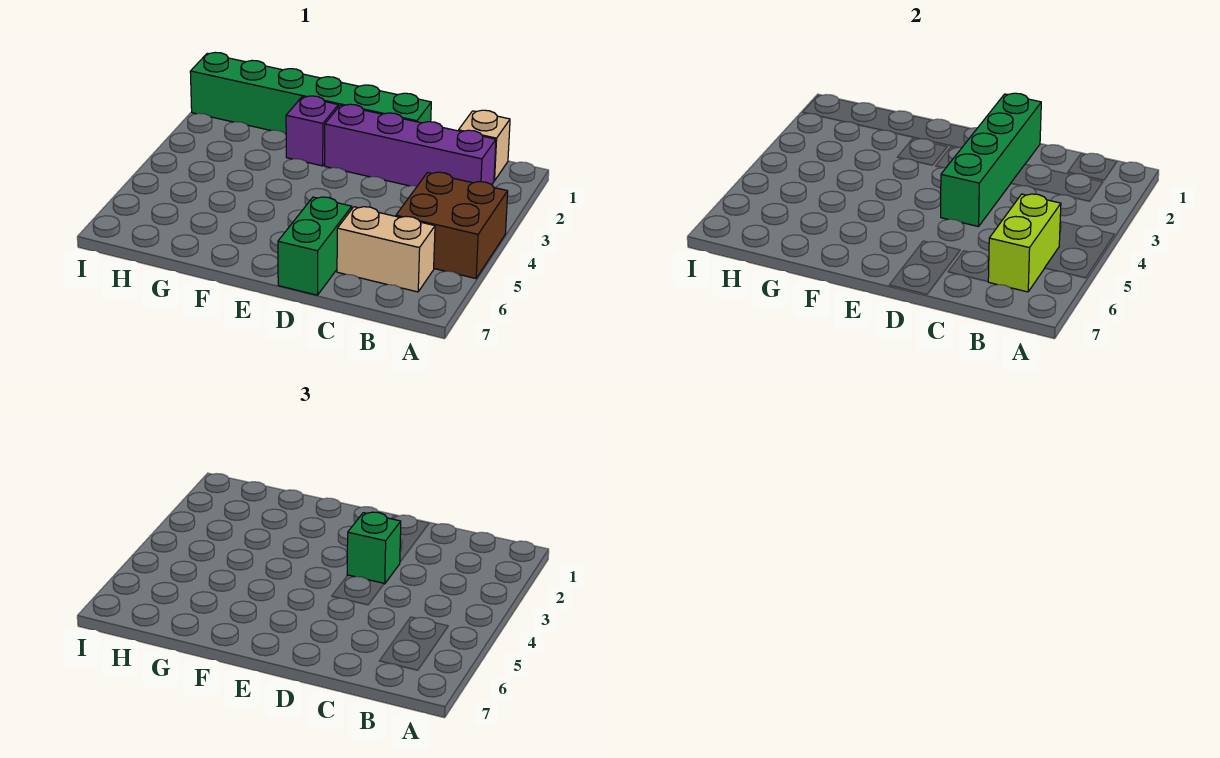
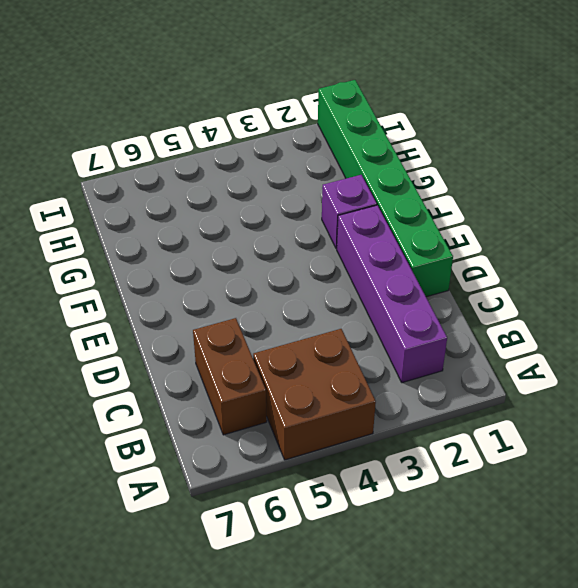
brown brick B6:C6 level 1 -> tan brick B6:C6 level 1
none -> tan brick B1 level 1
none -> green brick D6:D7 level 1

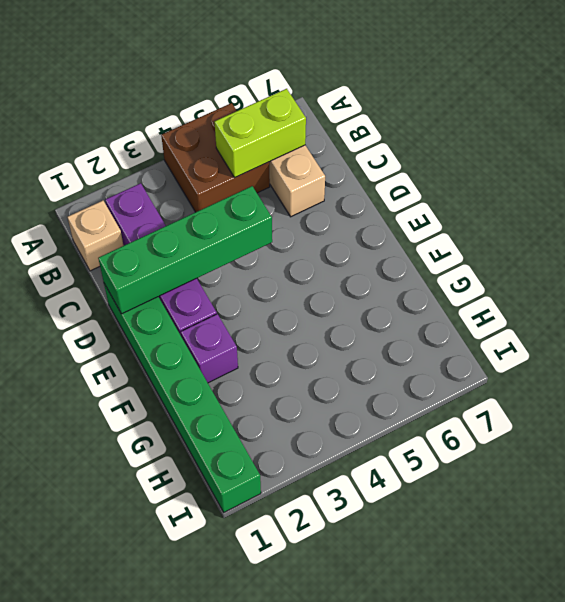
none -> green brick D6:D7 level 1
none -> green brick D3 level 3

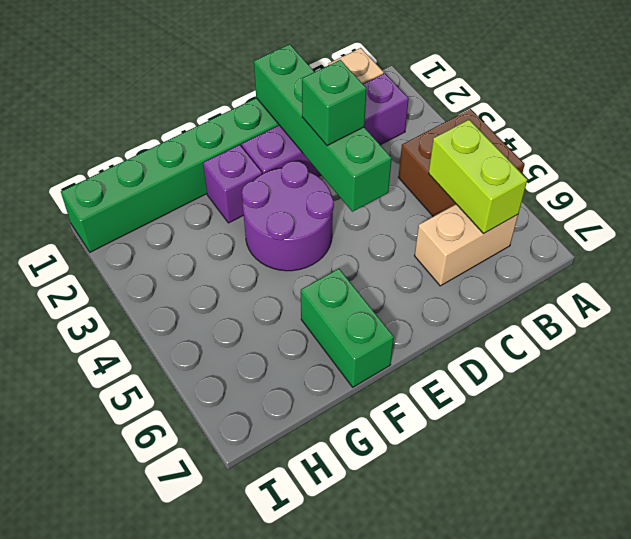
purple round brick E3:F4 level 1 -> none
green brick F6:F7 level 1 -> green brick D6:D7 level 1

